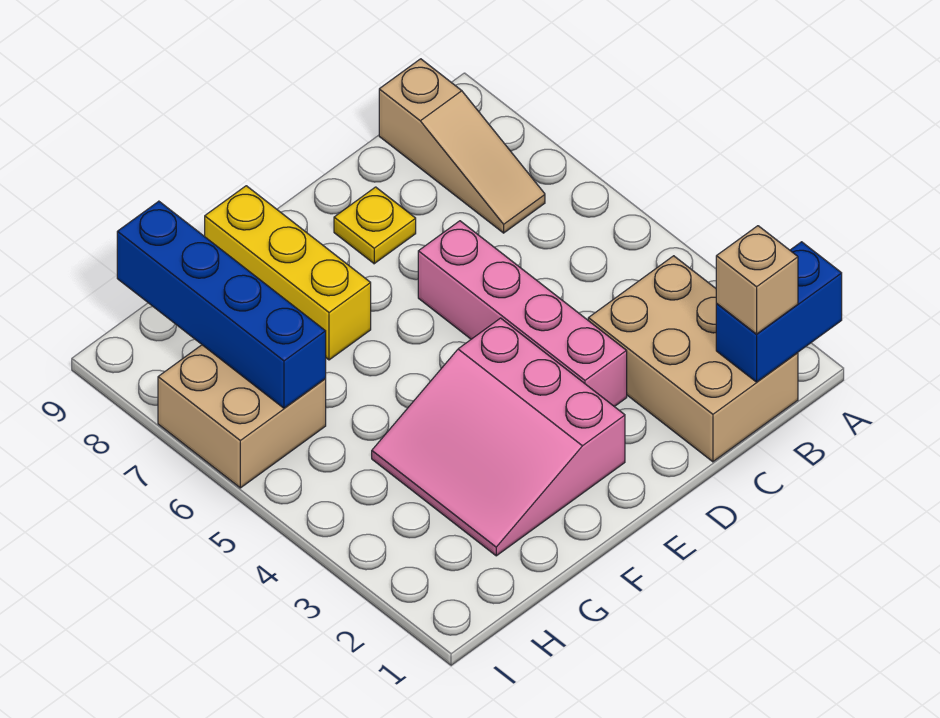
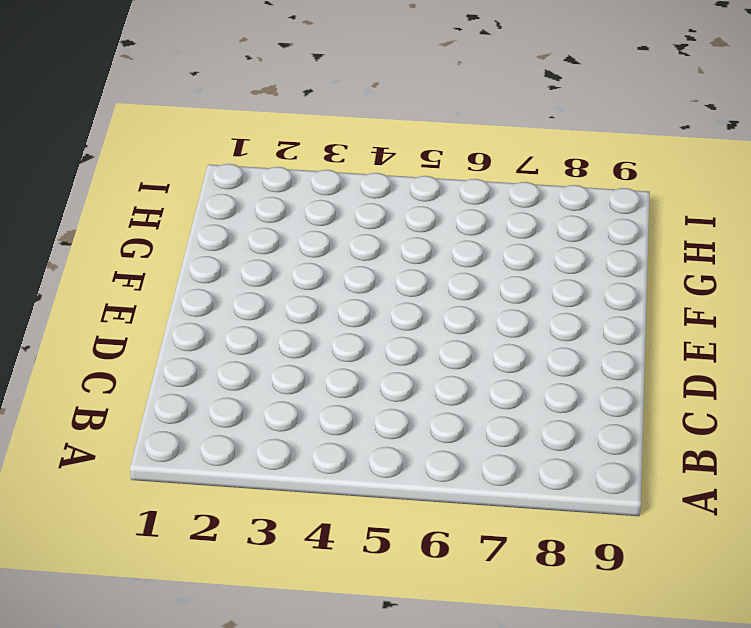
none -> tan brick B1:C3 level 1
none -> tan slope B7:B9 level 1 top 9

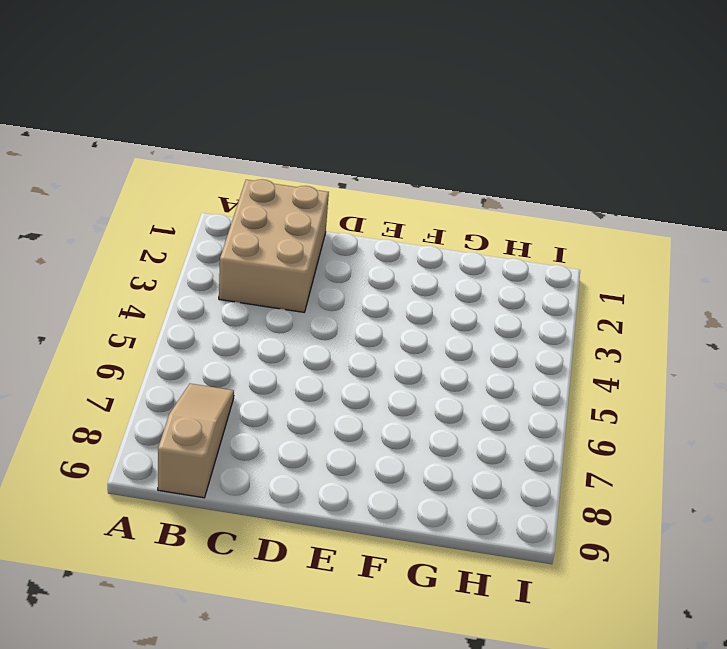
none -> pink brick D3:D6 level 1
none -> yellow plate D8 level 1

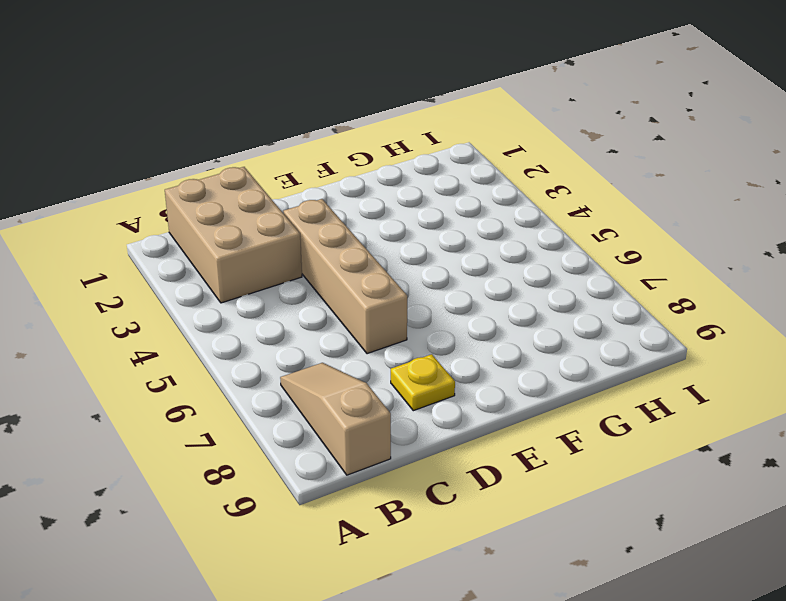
tan brick D3:D6 level 1 -> pink brick D3:D6 level 1
none -> pink slope E2:G4 level 1 top E
none -> yellow brick F7:F9 level 1

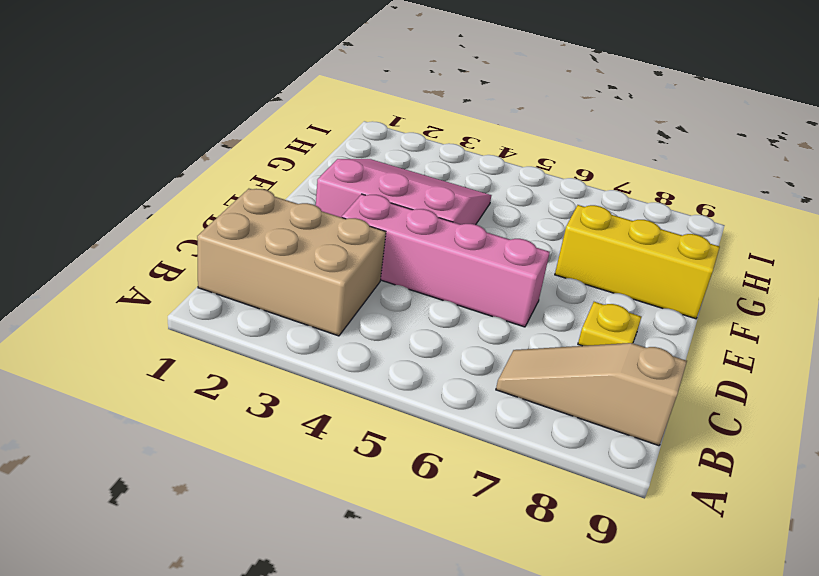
none -> tan brick H6:I7 level 1
none -> blue brick A1:B1 level 2

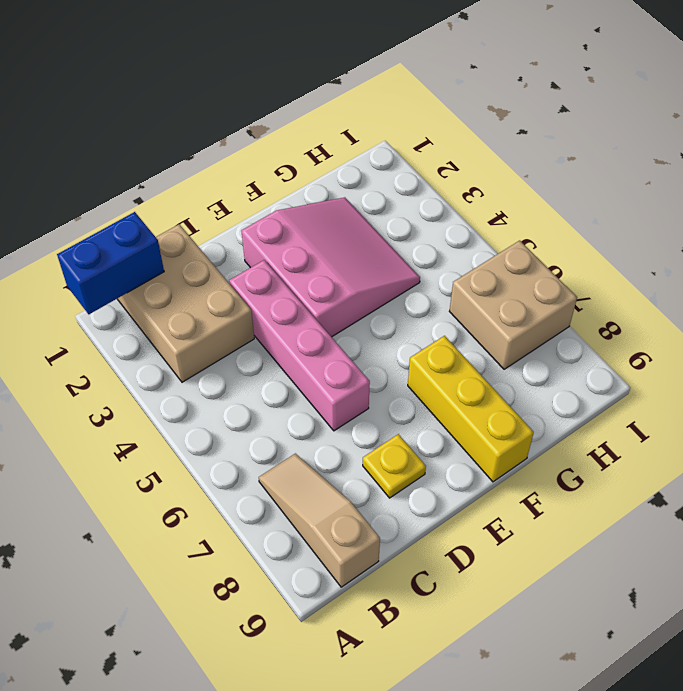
none -> blue brick H6:H9 level 2
none -> tan brick B1 level 3

